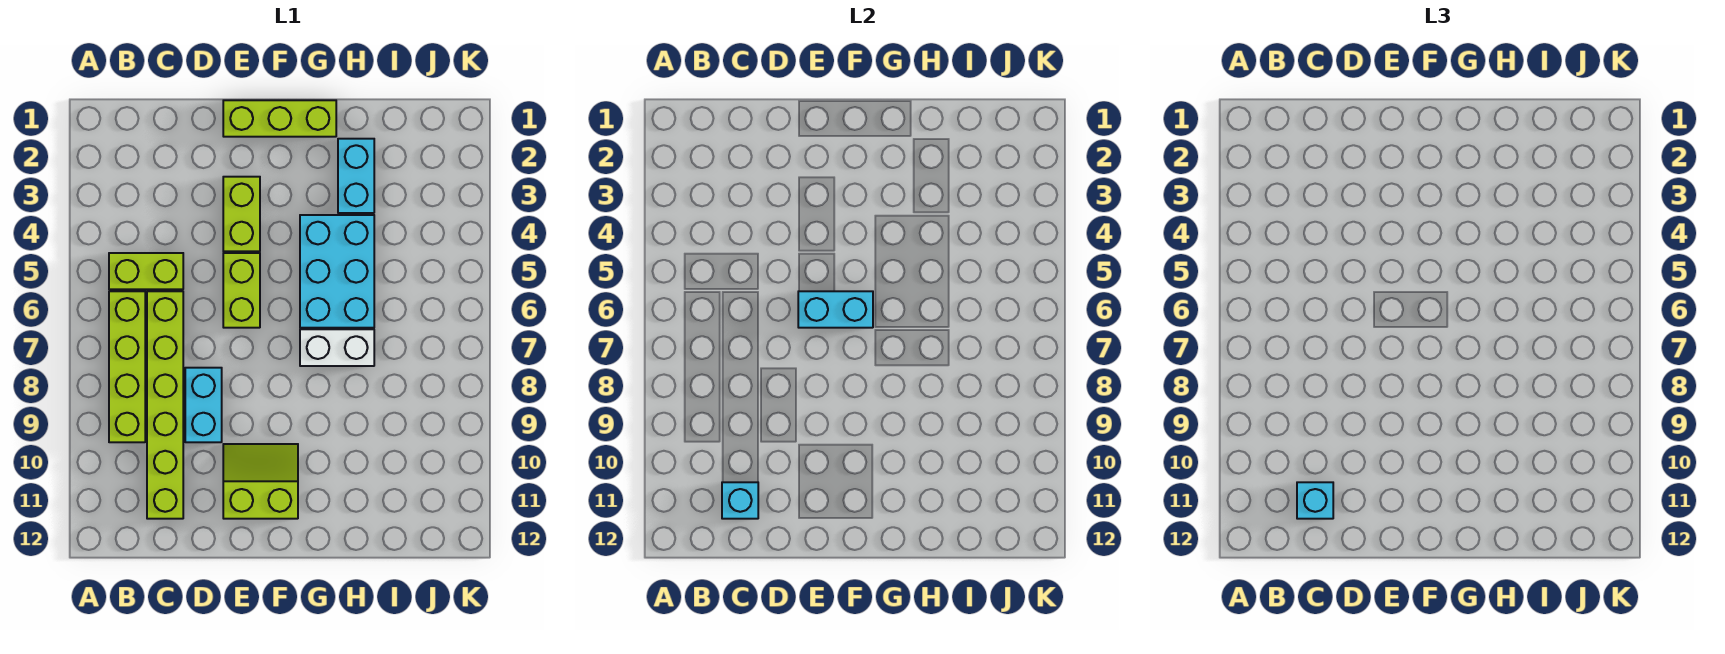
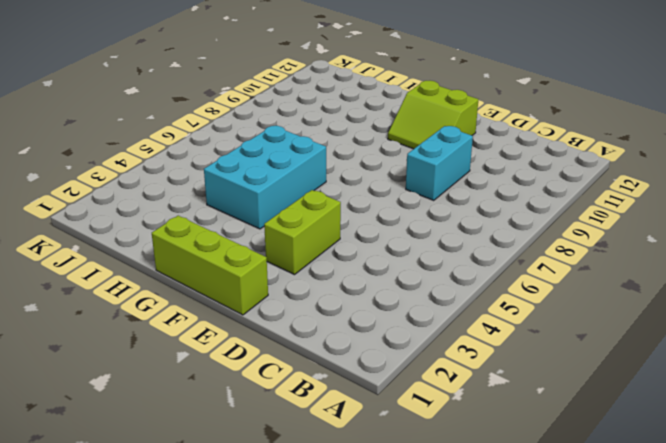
none -> lime brick B5:C5 level 1
none -> lime brick B6:B9 level 1
none -> lime brick C6:C11 level 1

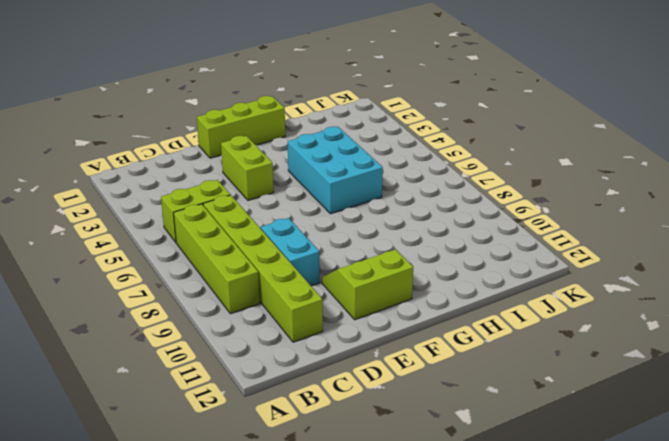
none -> lime brick E5:E6 level 1
none -> white brick G7:H7 level 1
none -> cyan brick H2:H3 level 1

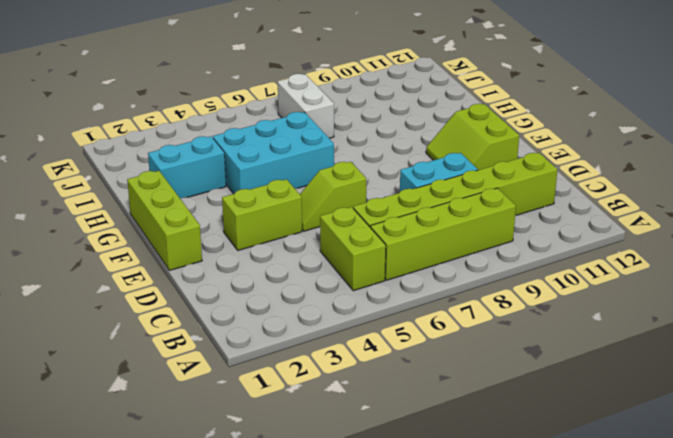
lime slope E5:E6 level 1 top 6 -> lime brick E5:E6 level 1
white brick I7:J7 level 1 -> white brick G7:H7 level 1
none -> cyan brick C11 level 2
none -> cyan brick E6:F6 level 2
none -> cyan brick C11 level 3

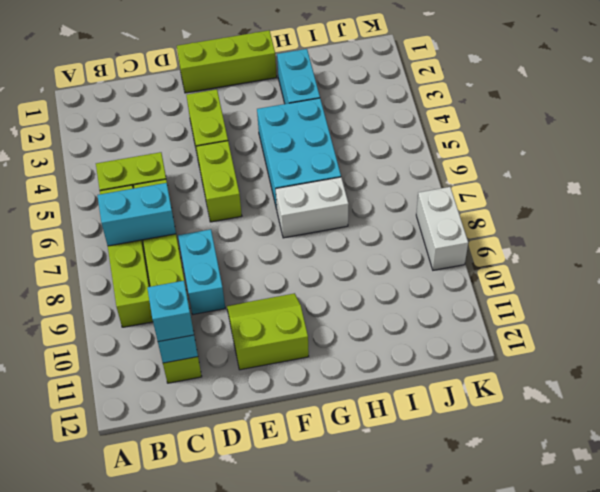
cyan brick B7:C7 level 2 -> cyan brick E6:F6 level 2
white brick K8:K9 level 1 -> none

